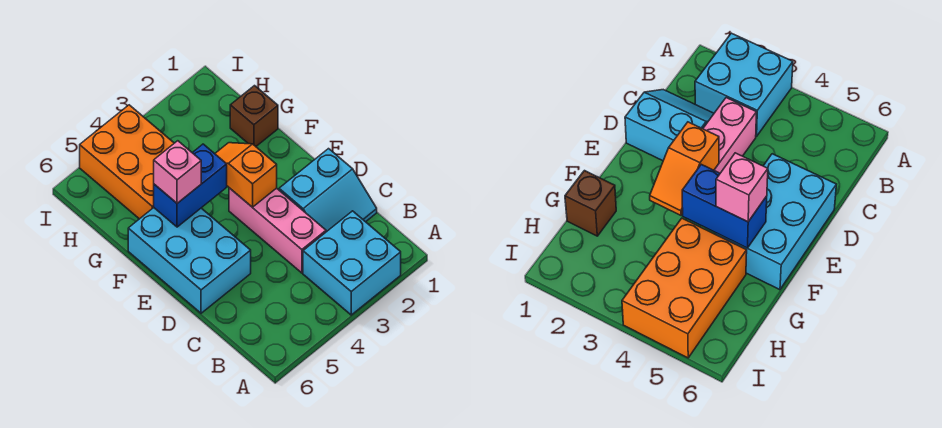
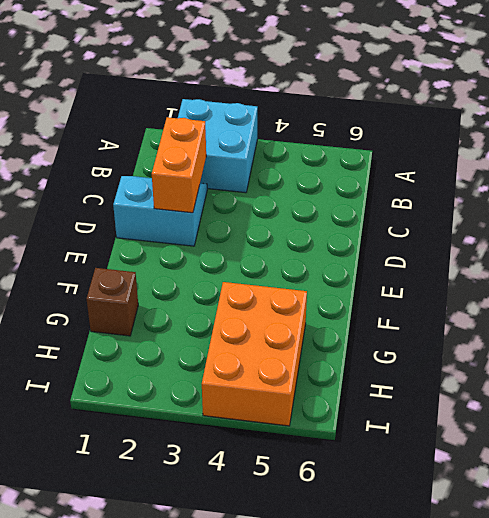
orange brick C2:D2 level 2 -> none
none -> pink brick C3:E3 level 1
none -> cyan brick D5:F6 level 1

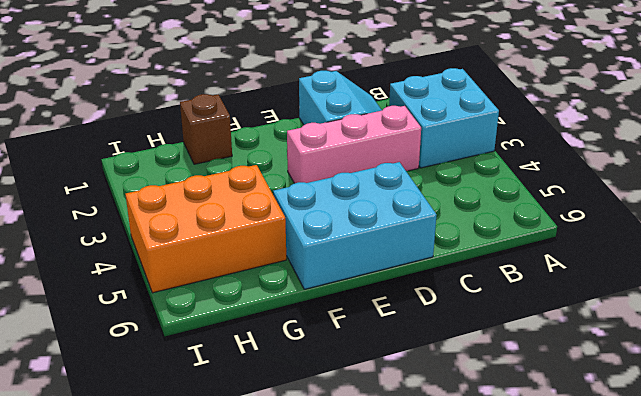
none -> orange slope E3:F3 level 2 top E
none -> blue brick F4:F5 level 2

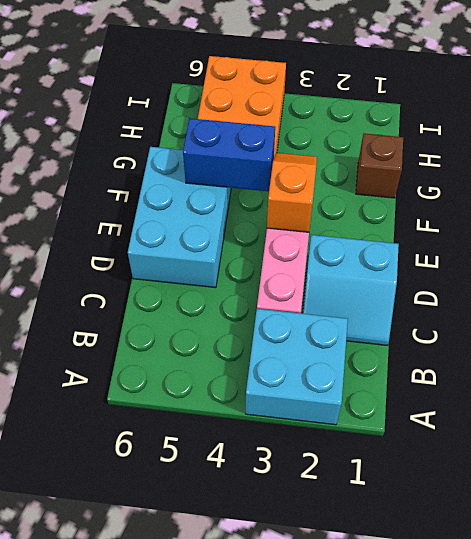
none -> pink brick F5 level 3

